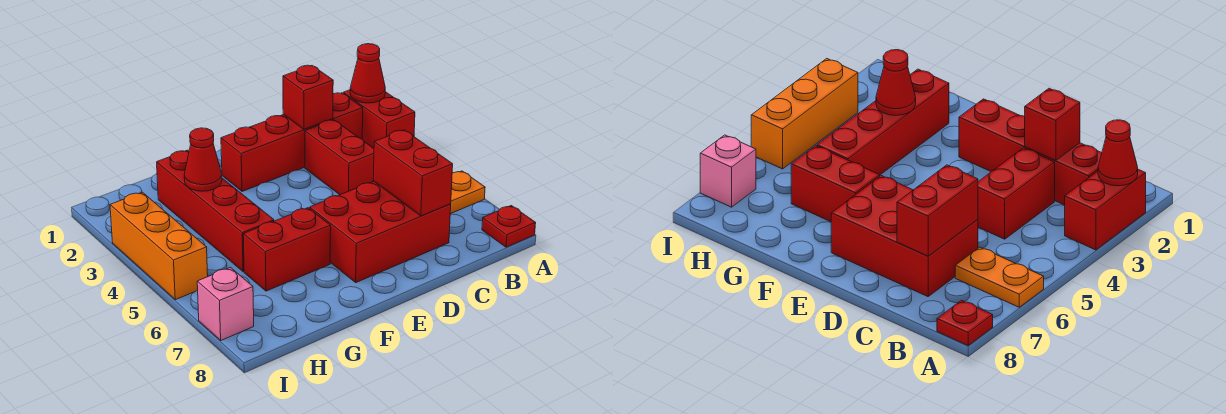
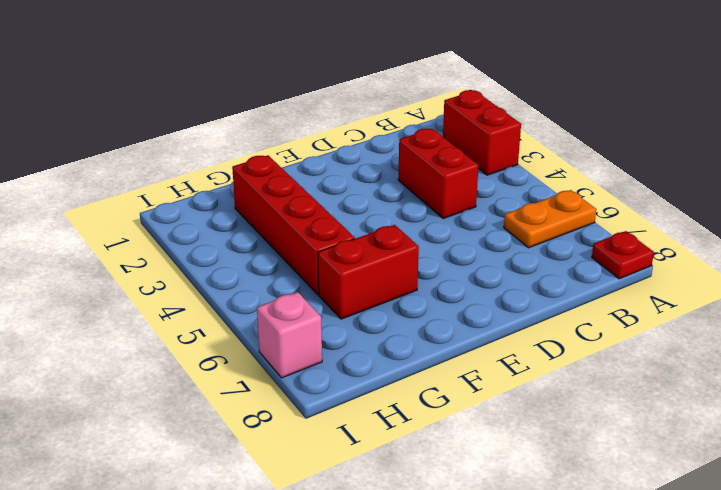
none -> red brick B2:E2 level 1
none -> red brick C6:E7 level 1
none -> orange brick I3:I5 level 1

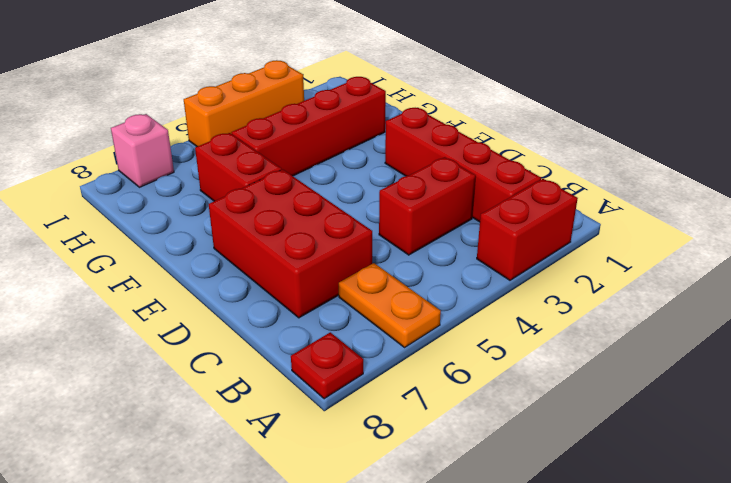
none -> red cone A2 level 2
none -> red brick C2 level 2
none -> red brick C6:C7 level 2

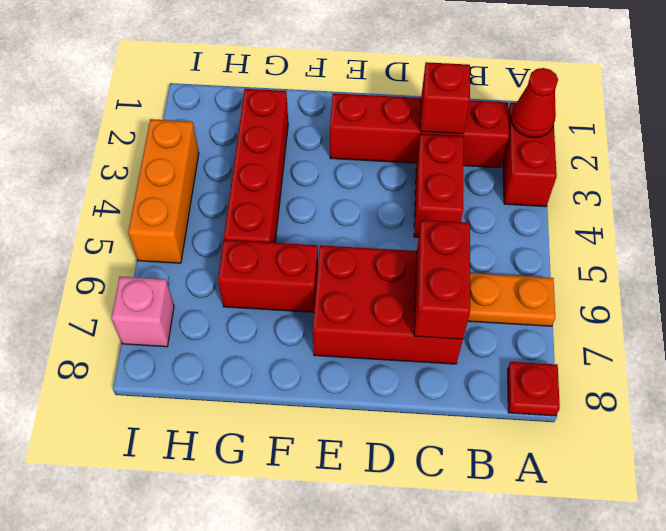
none -> red cone G3 level 2

